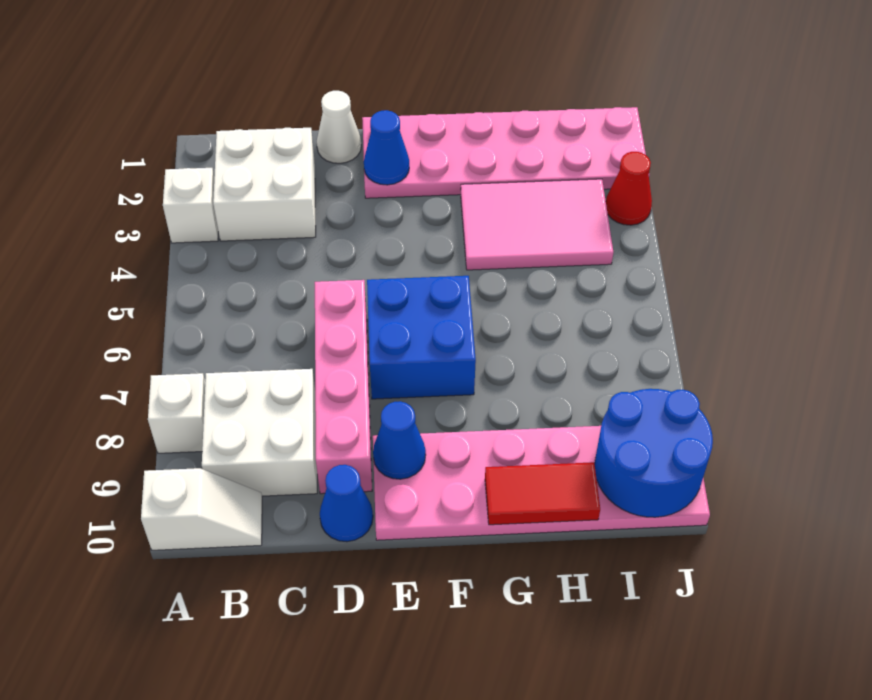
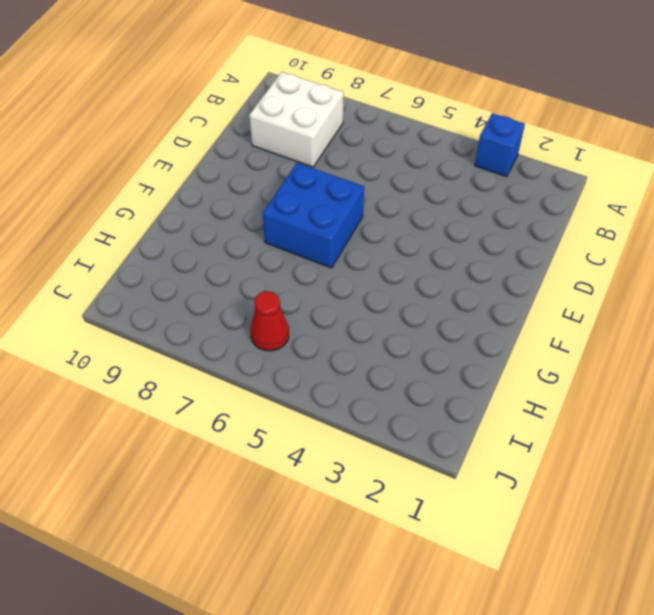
blue brick A3 level 1 -> white brick A3 level 1
red cone I6 level 1 -> red cone J3 level 1
none -> white brick A8 level 1
none -> white slope A10:B10 level 1 top A
none -> white brick B2:C3 level 1

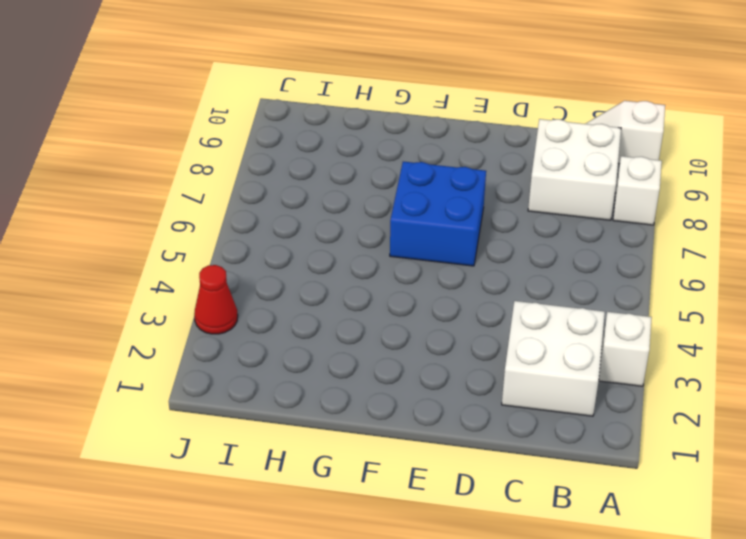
none -> white cone D1 level 1
none -> pink brick D6:D9 level 1
none -> blue cone D10 level 1

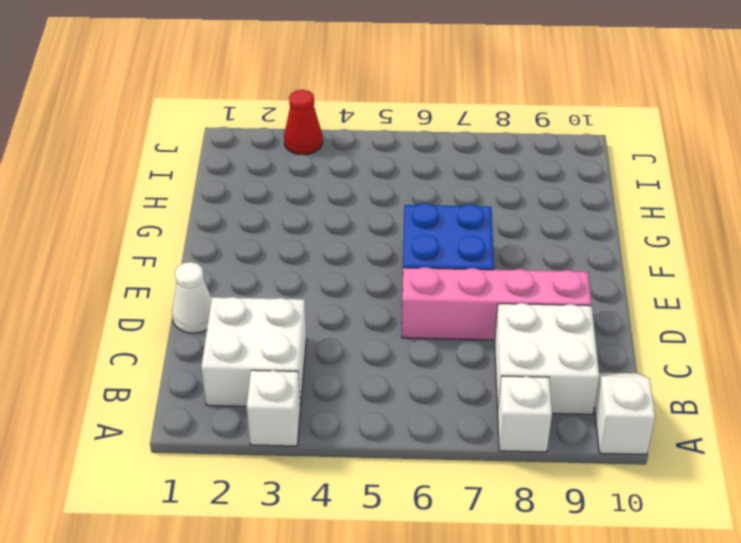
none -> blue cone D10 level 1
none -> pink plate E1:J2 level 1
none -> pink plate E9:J10 level 1

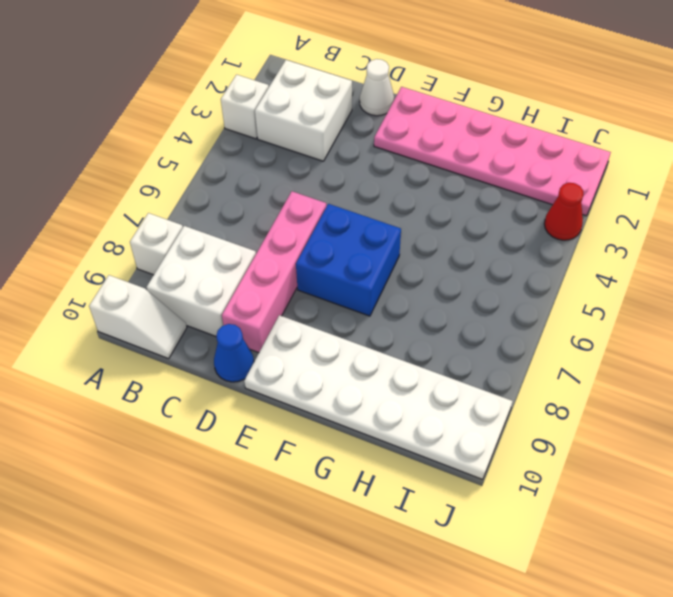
white plate E9:J10 level 1 -> pink plate E9:J10 level 1
none -> pink tile G3:I4 level 1
none -> blue cone E2 level 2
none -> blue cone E9 level 2

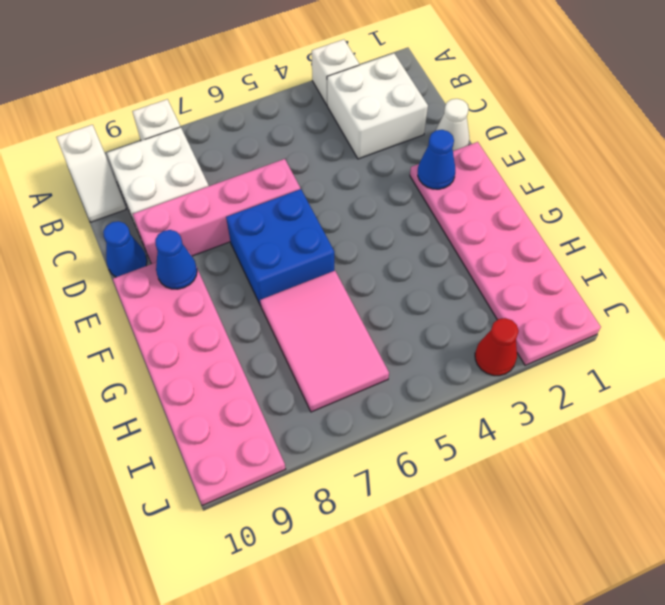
pink tile G6:I7 level 1 -> pink tile G3:I4 level 1
none -> red tile G10:H10 level 2
none -> blue round brick I9:J10 level 2

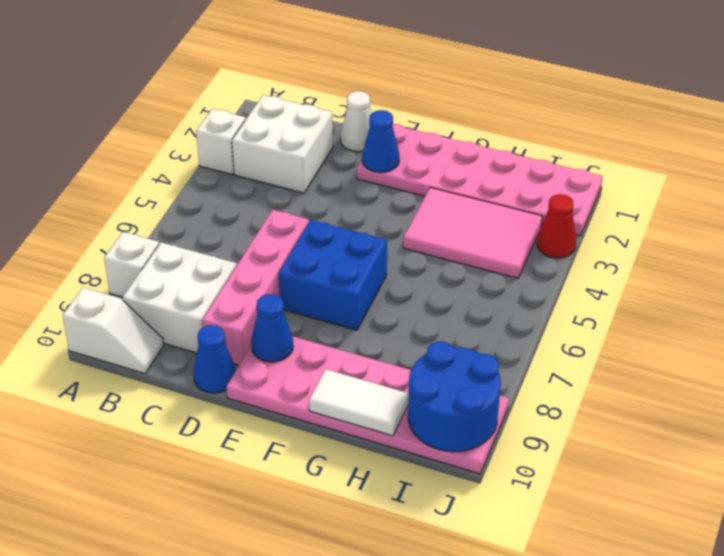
white tile G10:H10 level 2 -> red tile G10:H10 level 2

